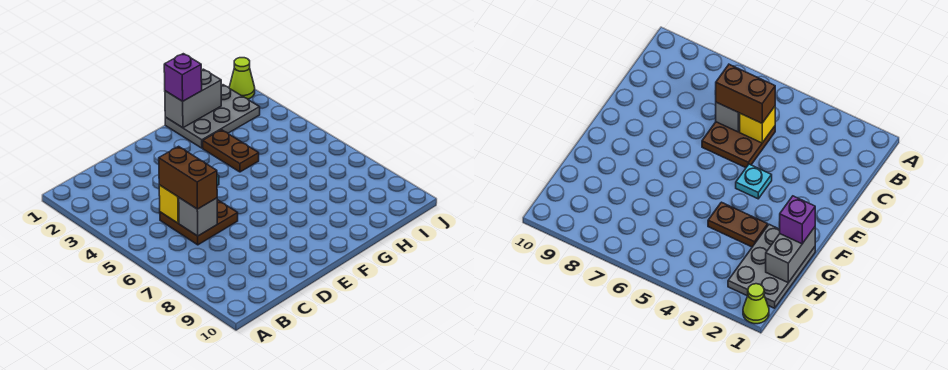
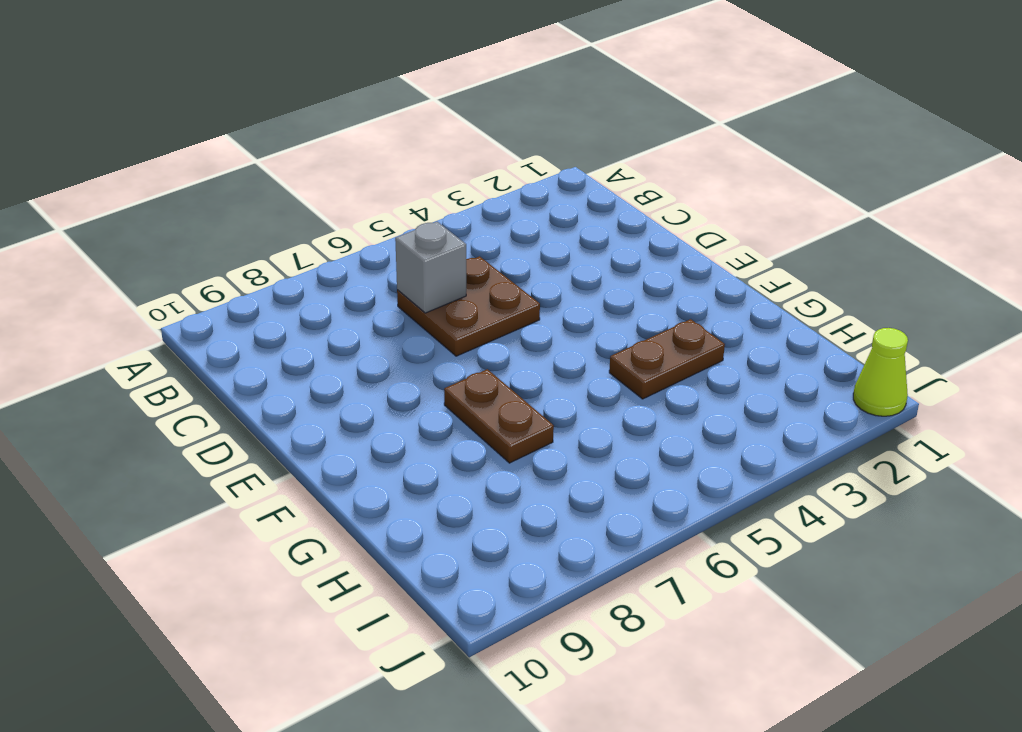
brown plate F7:G7 level 1 -> none
none -> cyan plate E4 level 1
none -> grey plate G1:I2 level 1

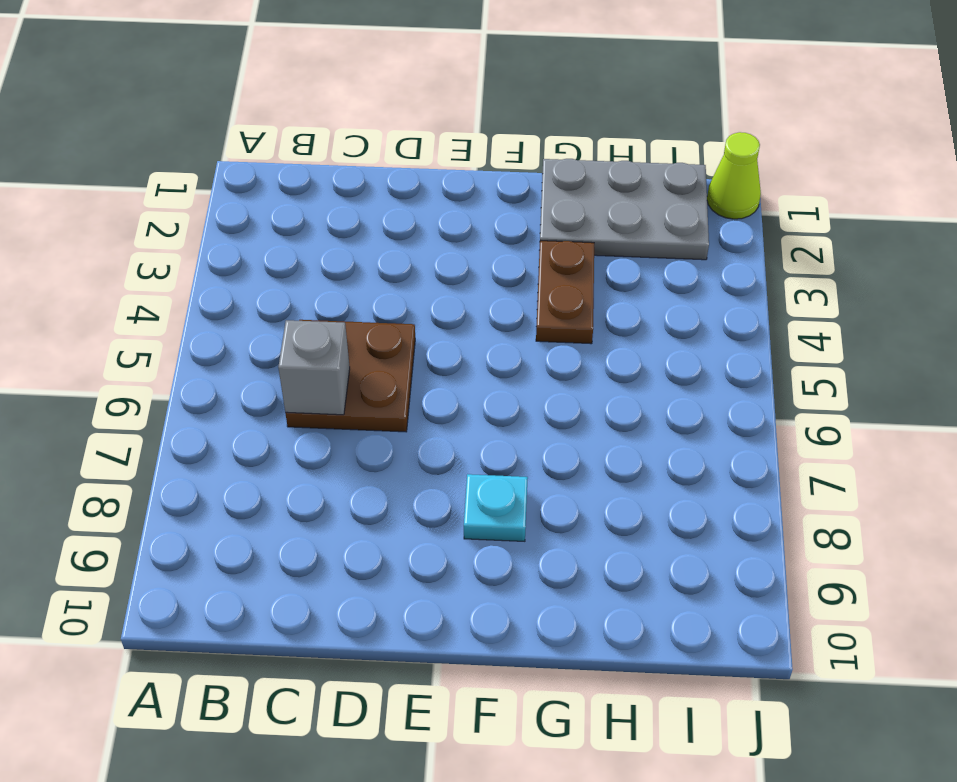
cyan plate F8 level 1 -> cyan plate E4 level 1
none -> yellow brick C5 level 2
none -> grey brick G1:H1 level 2

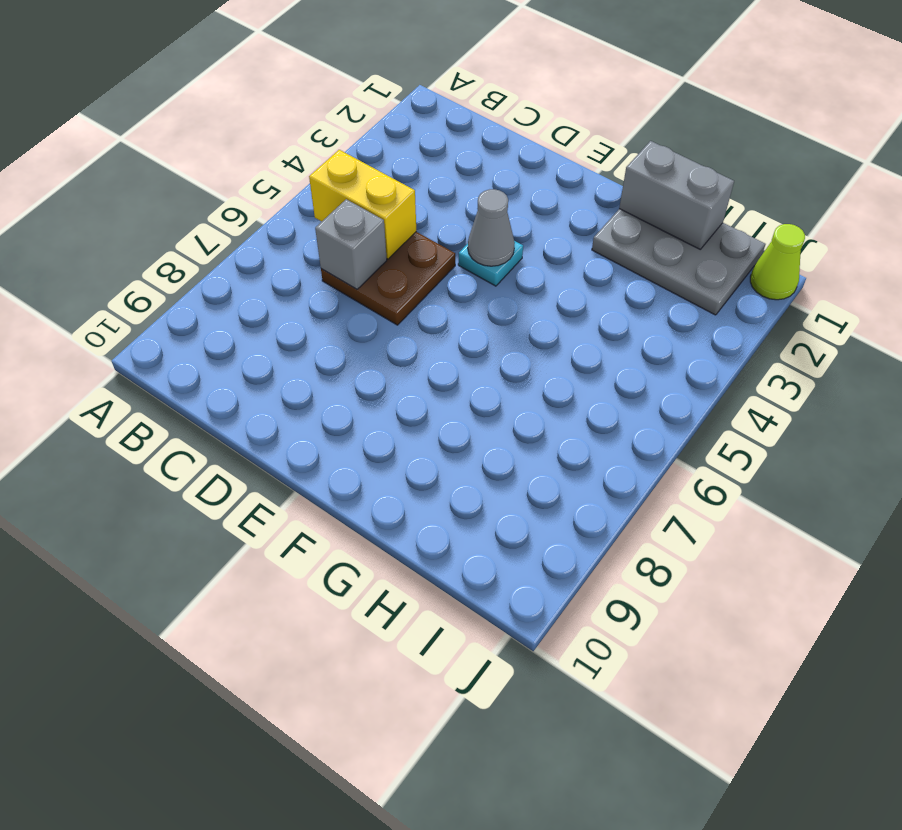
yellow brick B5:C5 level 2 -> yellow brick C5 level 2
grey cone E4 level 2 -> none
none -> brown plate G3:G4 level 1
none -> brown brick C5:C6 level 3

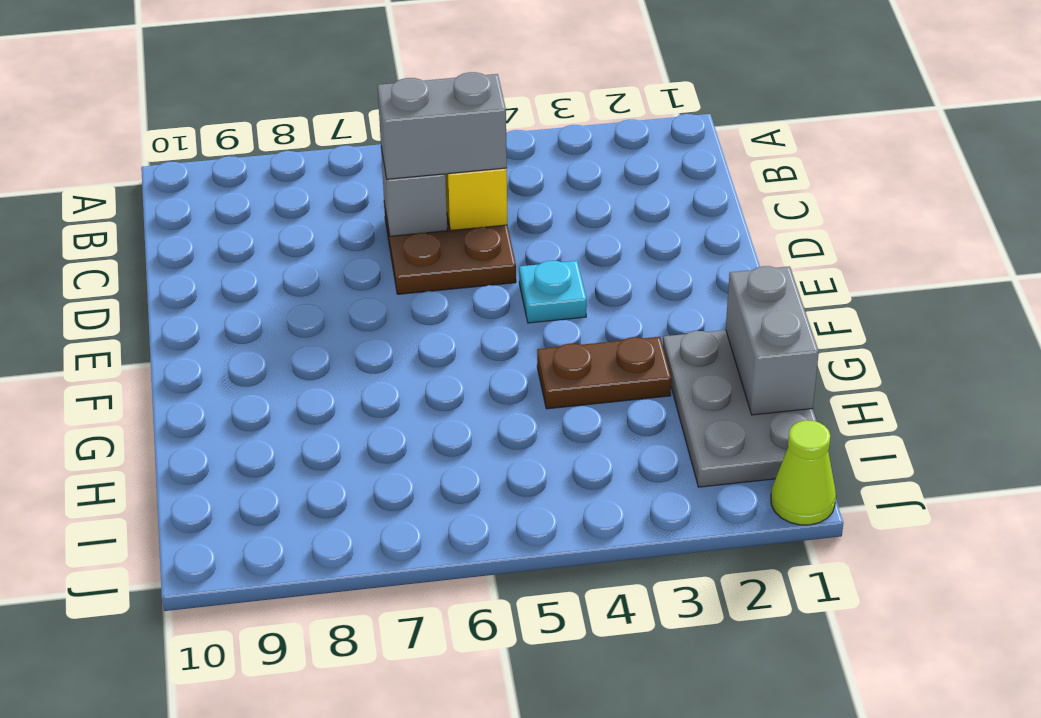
grey brick C5:C6 level 3 -> brown brick C5:C6 level 3
none -> purple brick G1 level 3

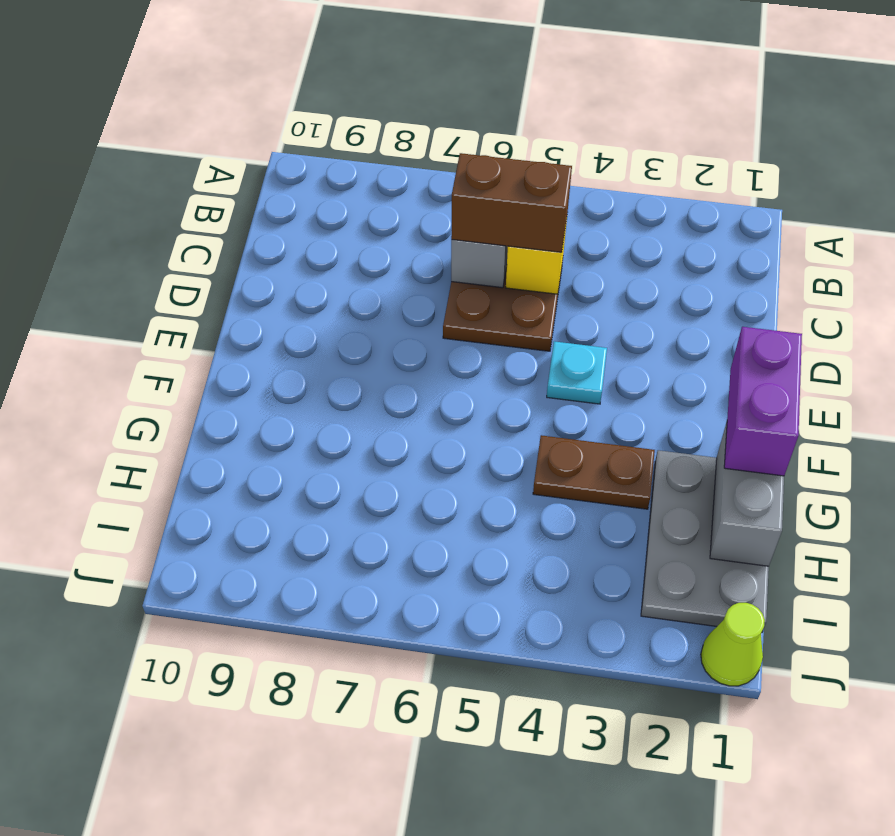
purple brick F1:G1 level 3 -> purple brick G1 level 3

